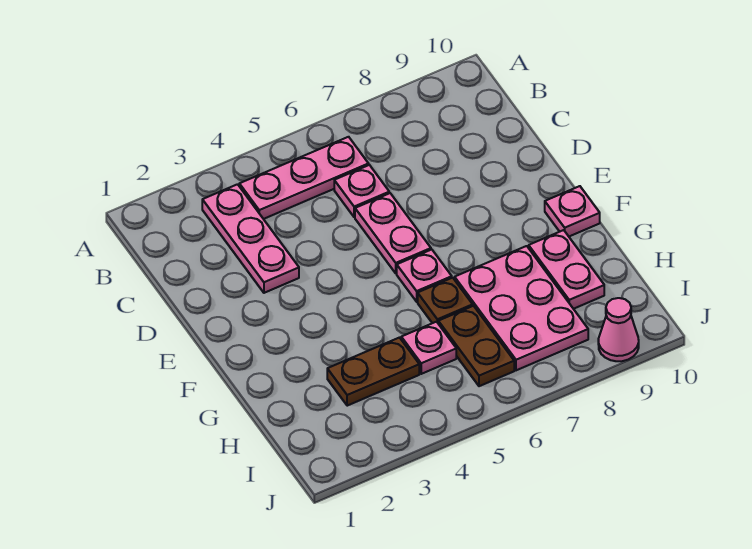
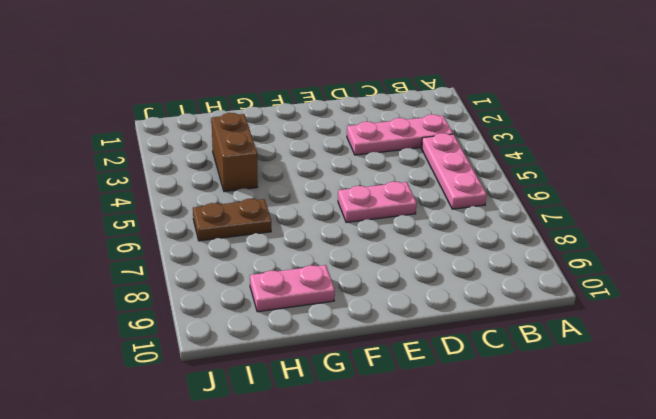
brown brick H3:H4 level 1 -> brown plate H3:H4 level 1
none -> pink plate C6 level 1
none -> pink plate F6 level 1
none -> pink plate F10 level 1

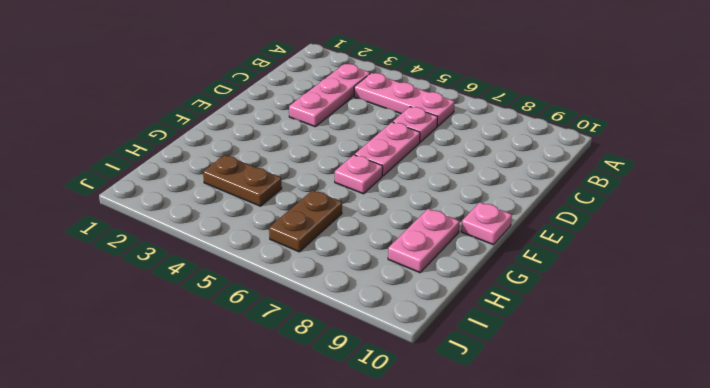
none -> brown plate G6 level 1
none -> pink plate G7:I8 level 1
none -> pink plate H5 level 1

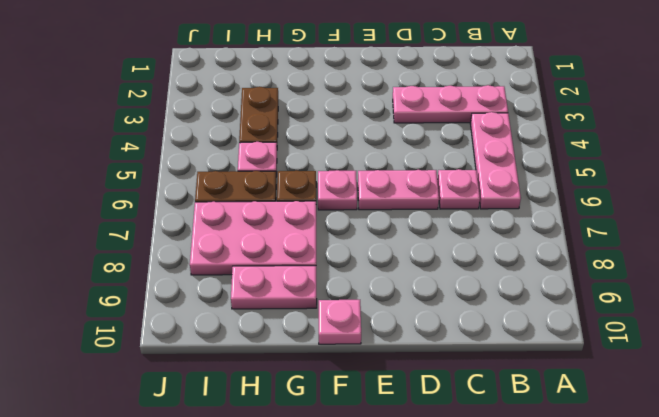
none -> pink cone J9 level 1

